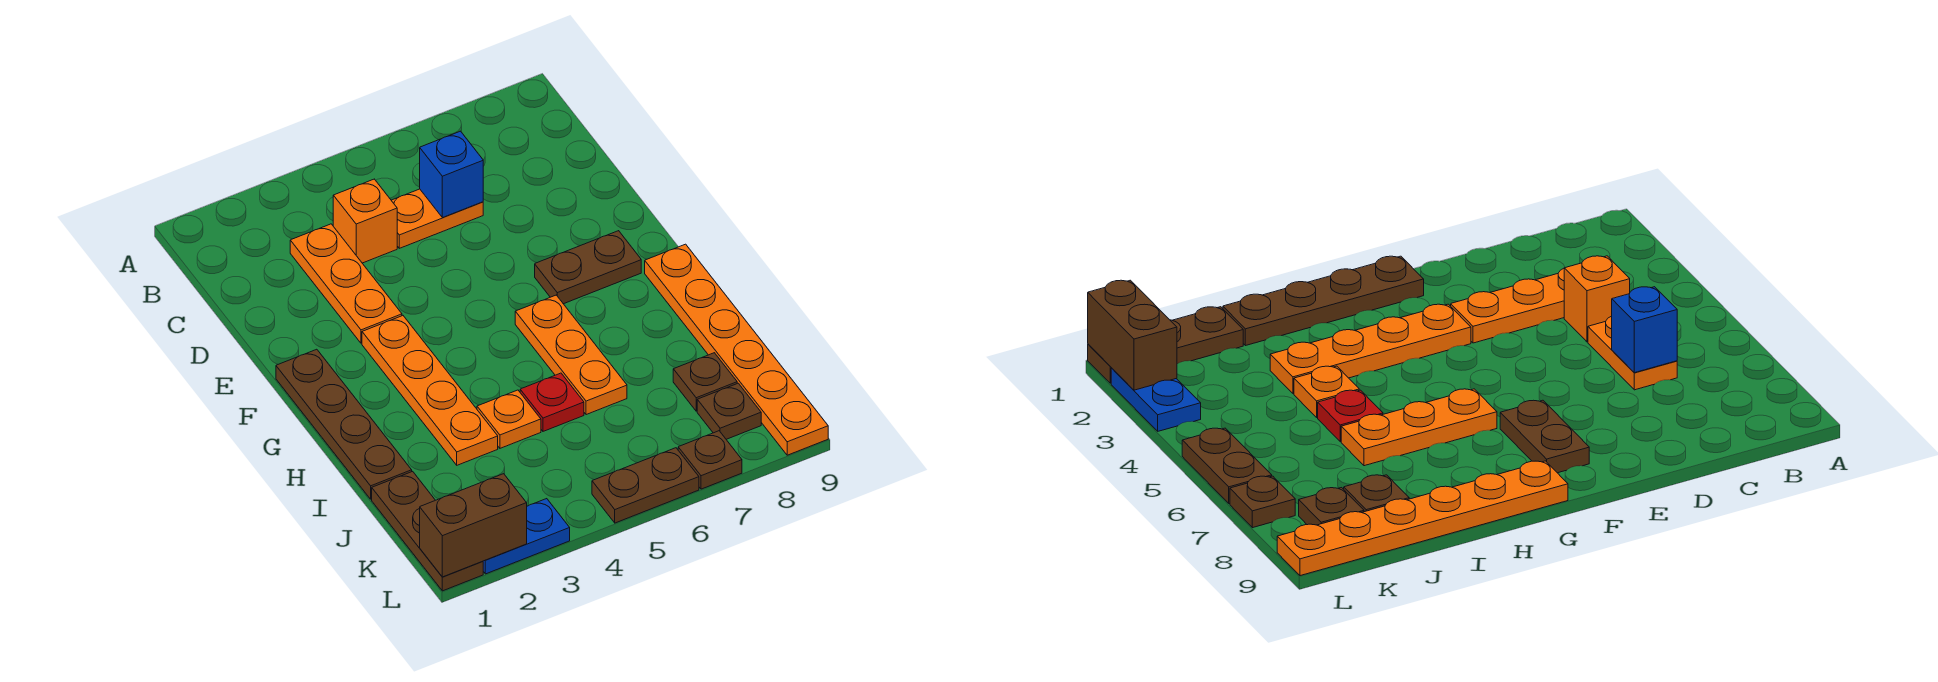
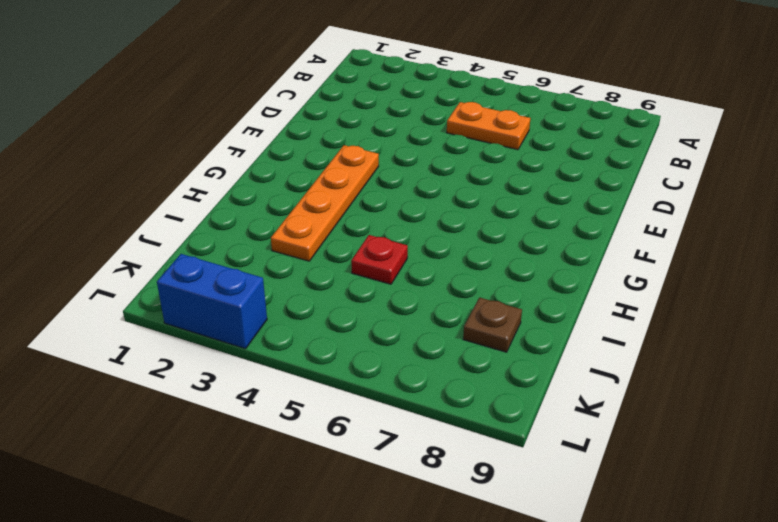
blue brick L2:L3 level 1 -> blue plate L2:L3 level 1
none -> orange plate C3:E3 level 1
none -> orange brick C4 level 1
none -> brown plate F1:I1 level 1

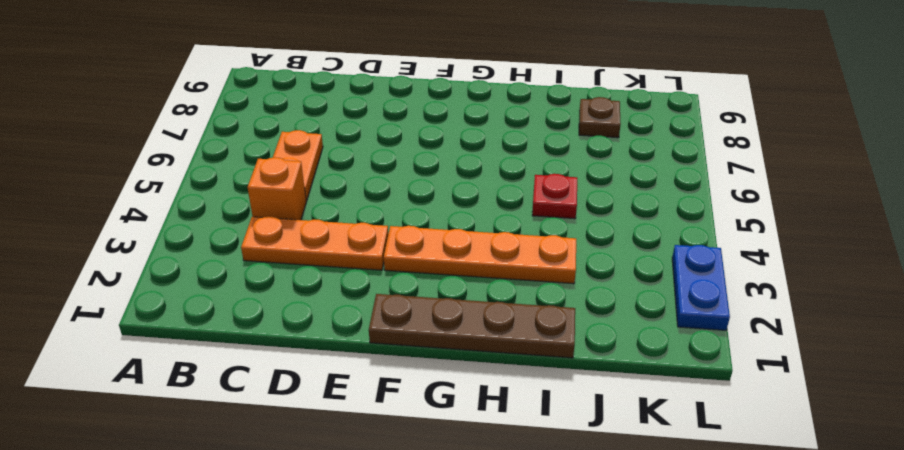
none -> brown plate F7:F8 level 1
none -> orange plate G6:I6 level 1
none -> orange plate G9:L9 level 1

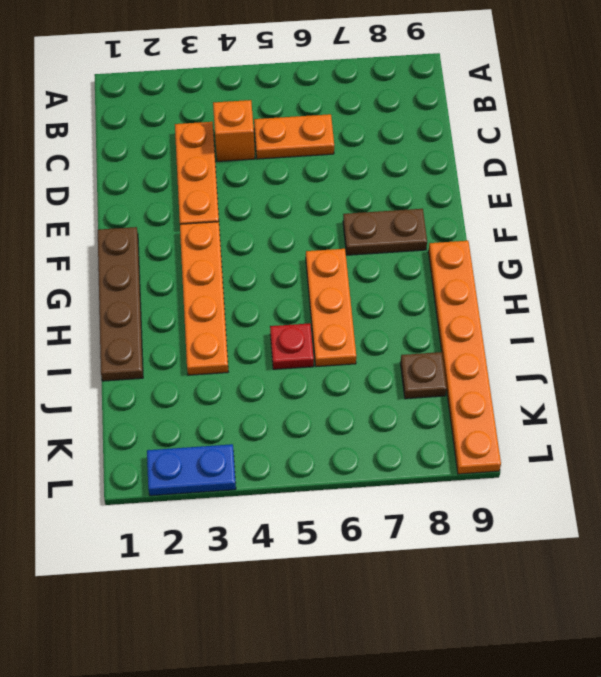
none -> orange plate I4 level 1
none -> brown plate J1:L1 level 1
none -> brown plate K8 level 1

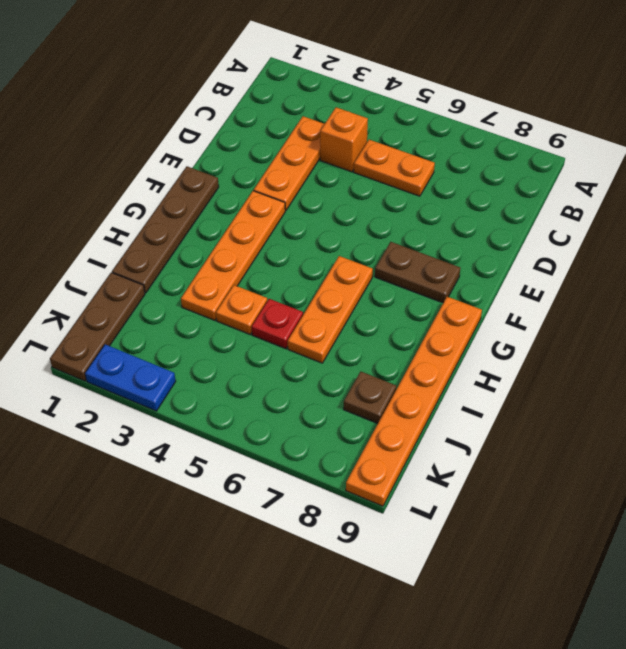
none -> brown plate K8 level 1
none -> brown plate L5:L6 level 1
none -> brown plate L7 level 1

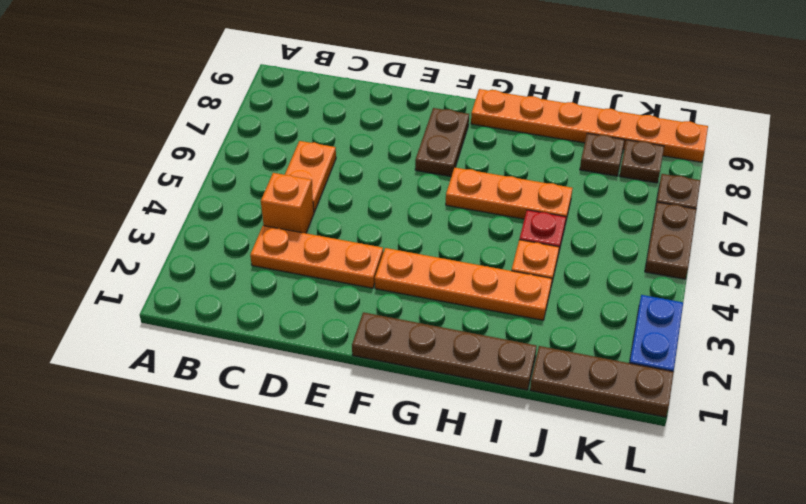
none -> blue brick C6 level 2
none -> brown brick L1:L2 level 2

